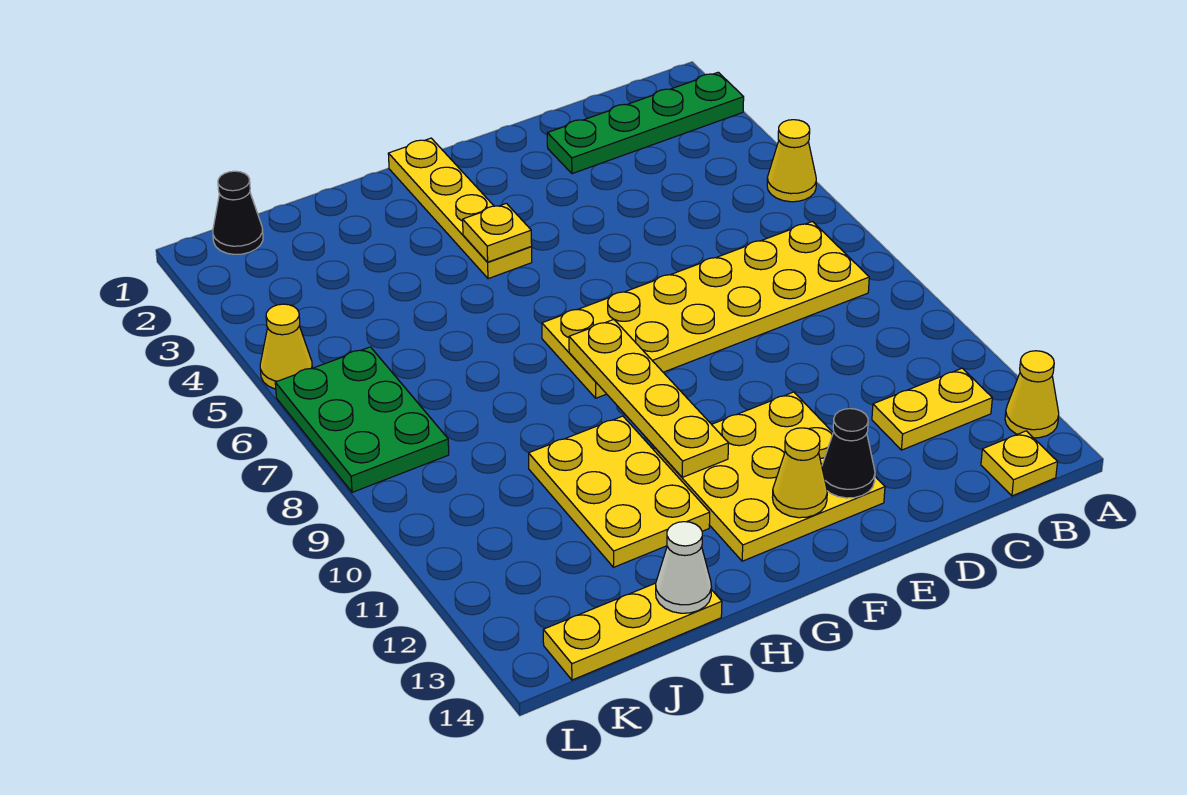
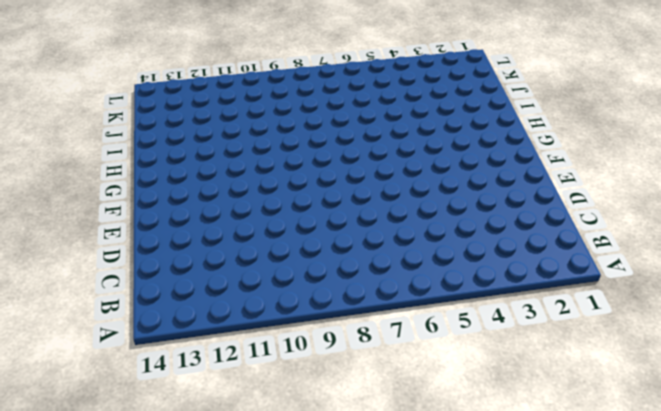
none -> green plate A2:D2 level 1
none -> yellow cone A5 level 1
none -> yellow cone A13 level 1

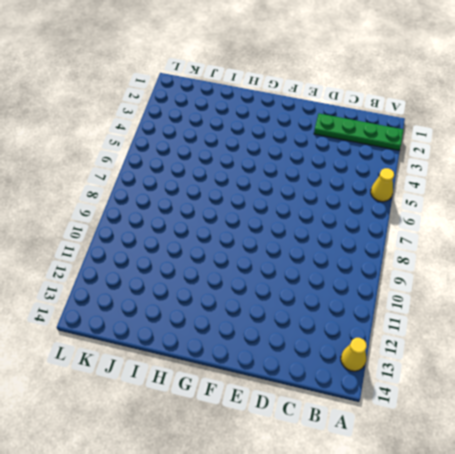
none -> yellow plate B7:G8 level 1
none -> yellow plate B12:C12 level 1
none -> yellow plate B14 level 1

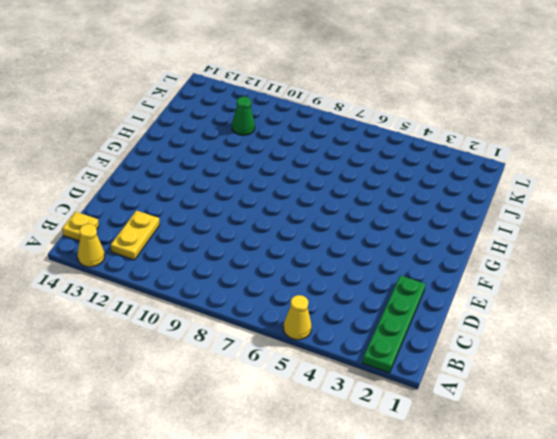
green cone J11 level 1 -> none
none -> yellow plate B7:G8 level 1
none -> yellow plate E11:G13 level 1
none -> yellow plate G1:G4 level 1

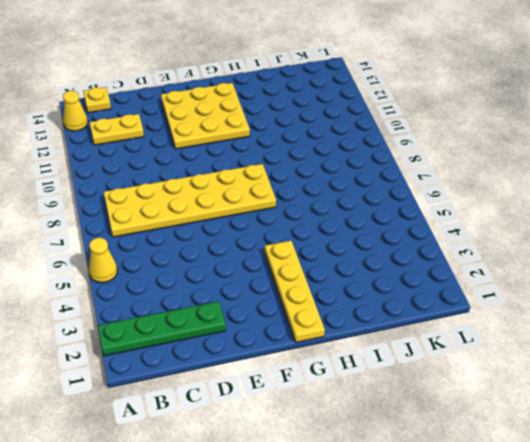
none -> yellow plate H10:I12 level 1
none -> yellow plate I14:K14 level 1
none -> black cone K1 level 1

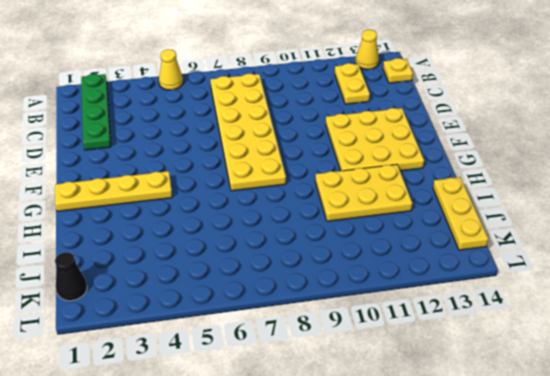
none -> green plate K6:L8 level 1
none -> yellow cone L5 level 1
none -> black cone E13 level 2

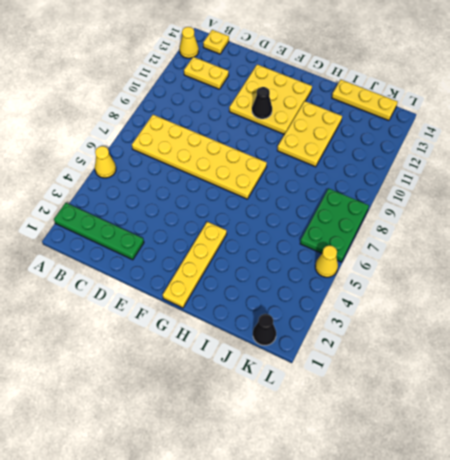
black cone F11 level 2 -> black cone E13 level 2
none -> yellow cone F13 level 2
none -> yellow plate G4 level 2
none -> yellow plate G8:G11 level 2

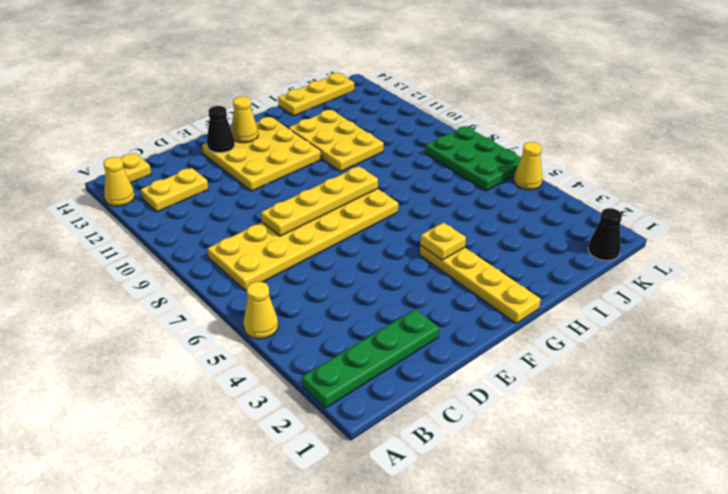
yellow plate D8:G8 level 2 -> yellow plate G8:G11 level 2
none -> white cone I14 level 2

